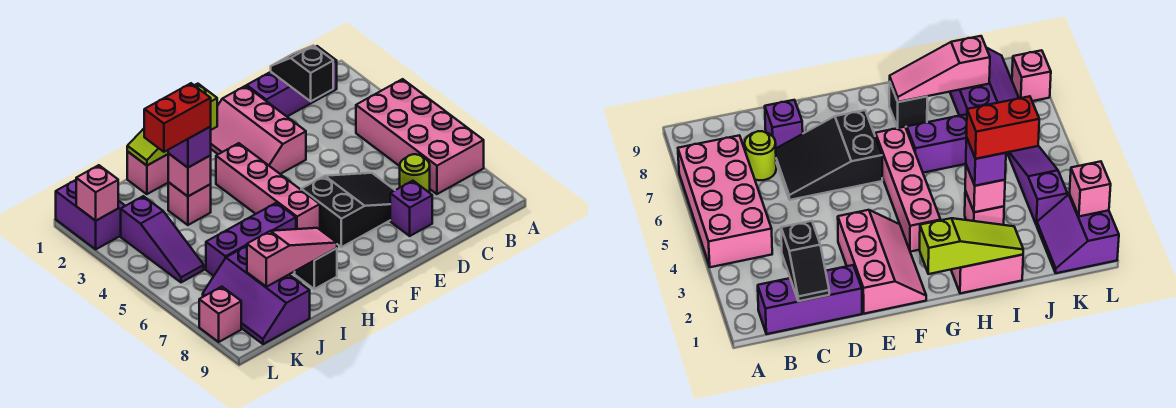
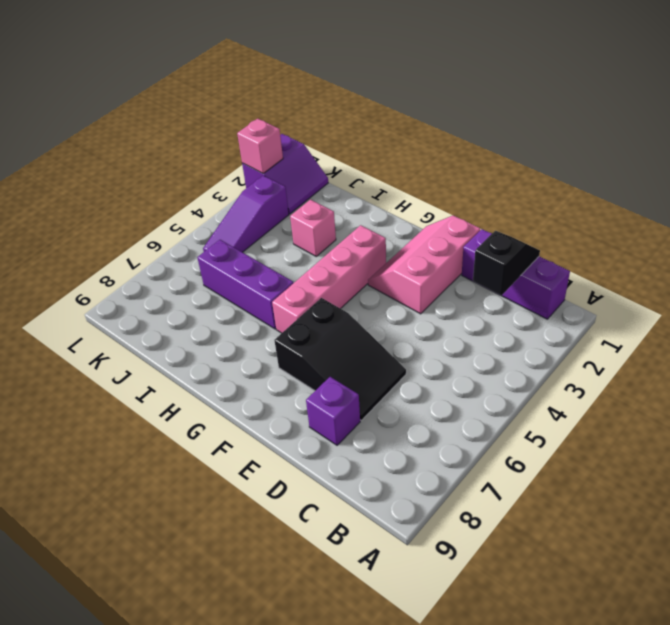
none -> pink brick A4:B7 level 1
none -> lime round brick C7 level 1
none -> pink brick H1:I1 level 1

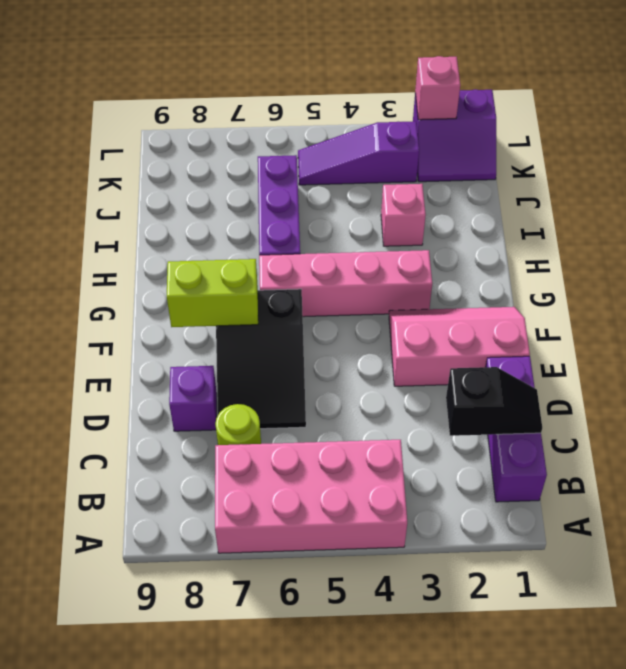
lime brick F7:F8 level 2 -> none
none -> pink brick H1:I1 level 1
none -> black brick H8 level 1
none -> purple slope J7:K9 level 1 top J

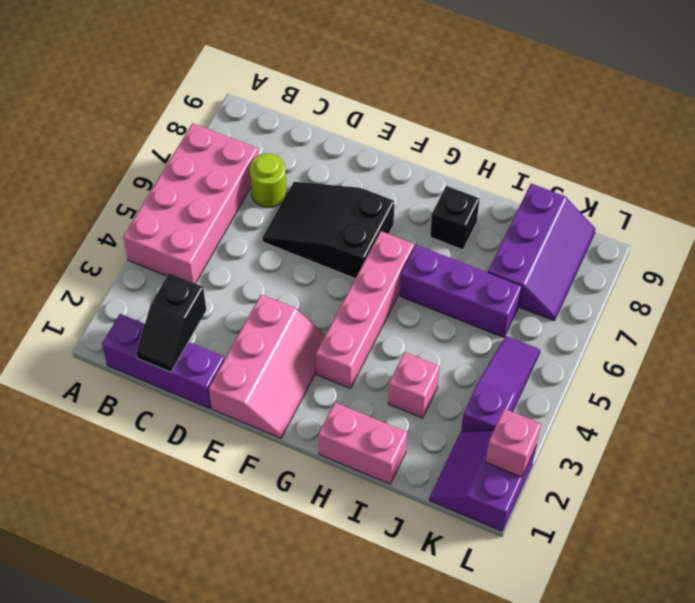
none -> purple brick D8 level 1
none -> pink brick L8 level 1
none -> lime slope G1:I1 level 2 top G

